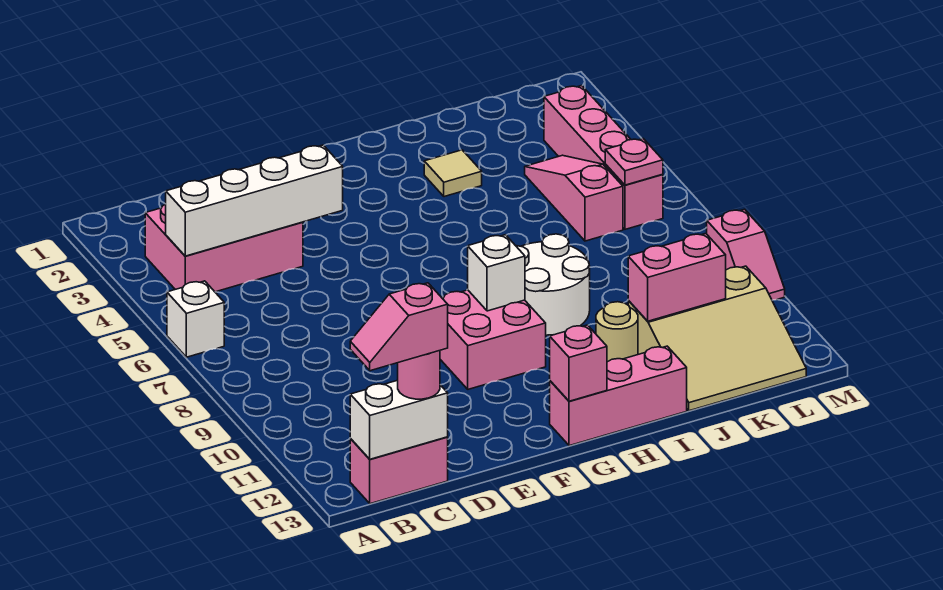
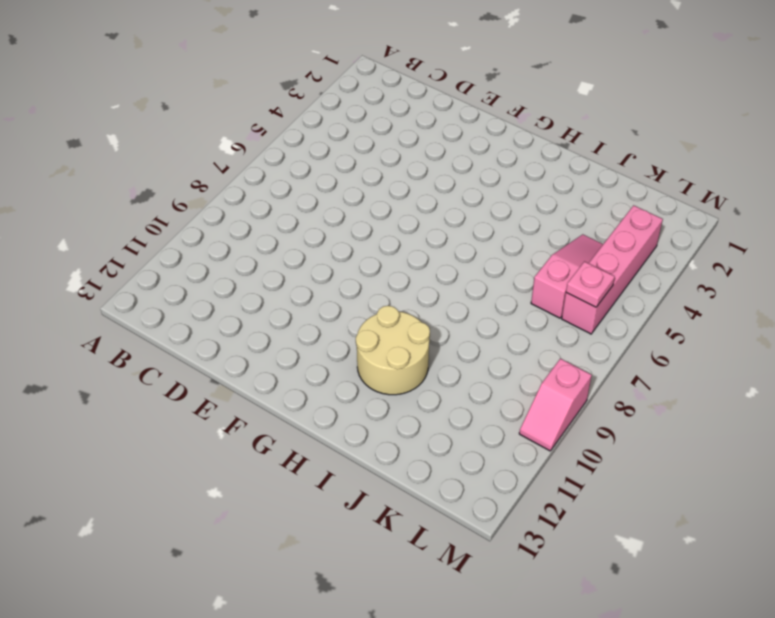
tan round brick H10:I11 level 1 -> tan round brick I11 level 1
none -> white brick A6 level 1
none -> pink brick B3:D4 level 1
none -> pink brick B13:C13 level 1

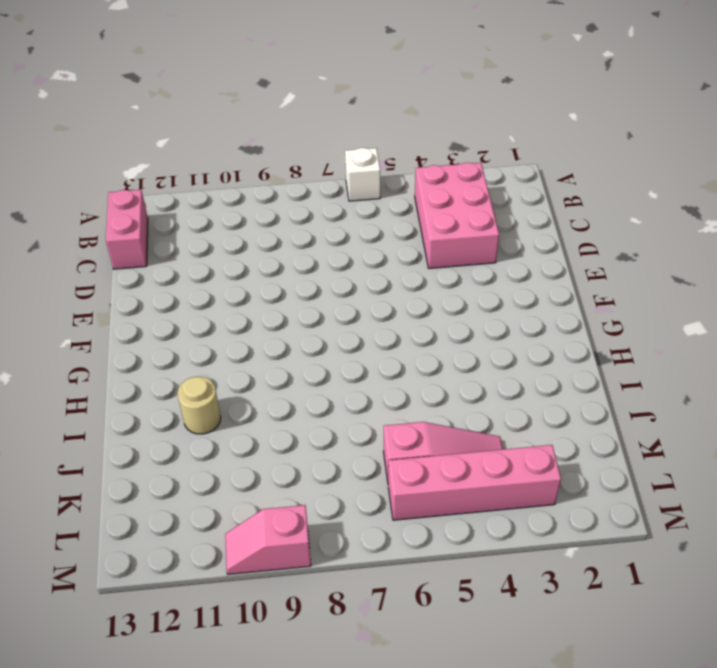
none -> pink brick F9:G10 level 1
none -> pink brick G13:I13 level 1
none -> white round brick H8:I9 level 1

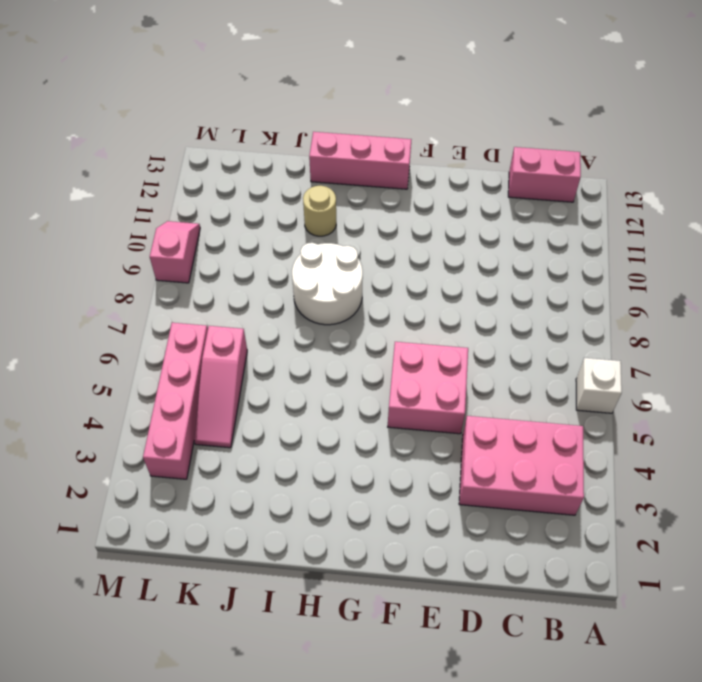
pink brick E5:F6 level 1 -> pink brick F9:G10 level 1
none -> tan tile I3 level 1
none -> tan slope J11:L13 level 1 top 11
none -> white brick B4:E4 level 2

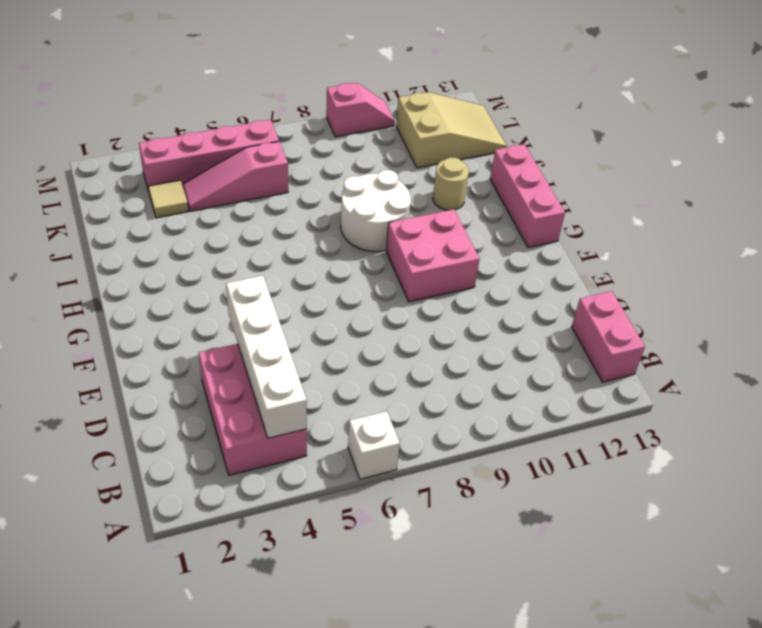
tan tile K3 level 1 -> tan tile I3 level 1
tan slope K11:L13 level 1 top 11 -> tan slope J11:L13 level 1 top 11
none -> white brick B13:C13 level 2
none -> white brick G9 level 2
none -> pink brick G13 level 2

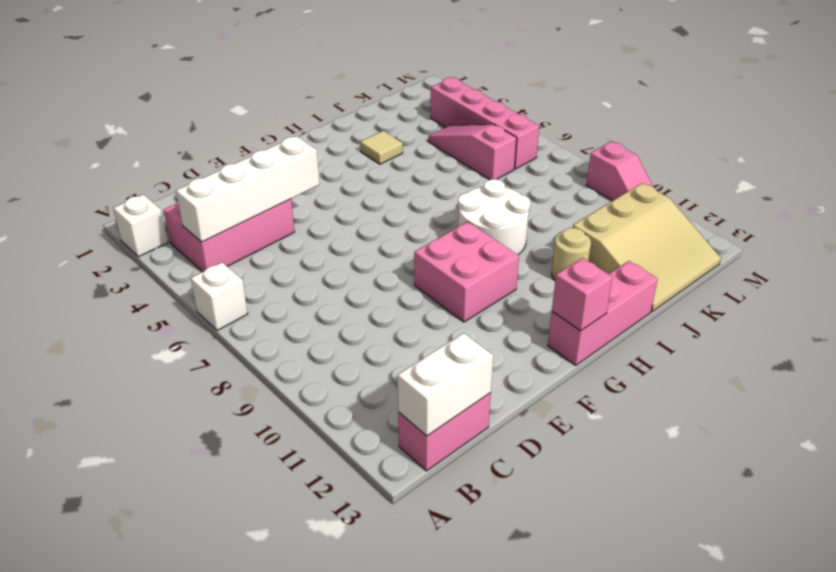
white brick A2 level 1 -> white brick G9 level 2
none -> pink brick J11:K11 level 2
none -> pink plate L6 level 2
none -> pink round brick C13 level 3

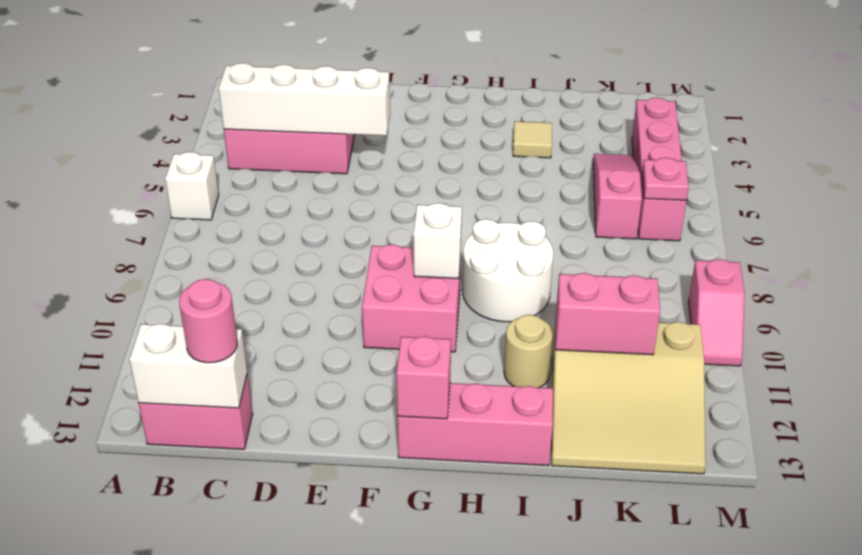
none -> pink slope B13:C13 level 4 top C

